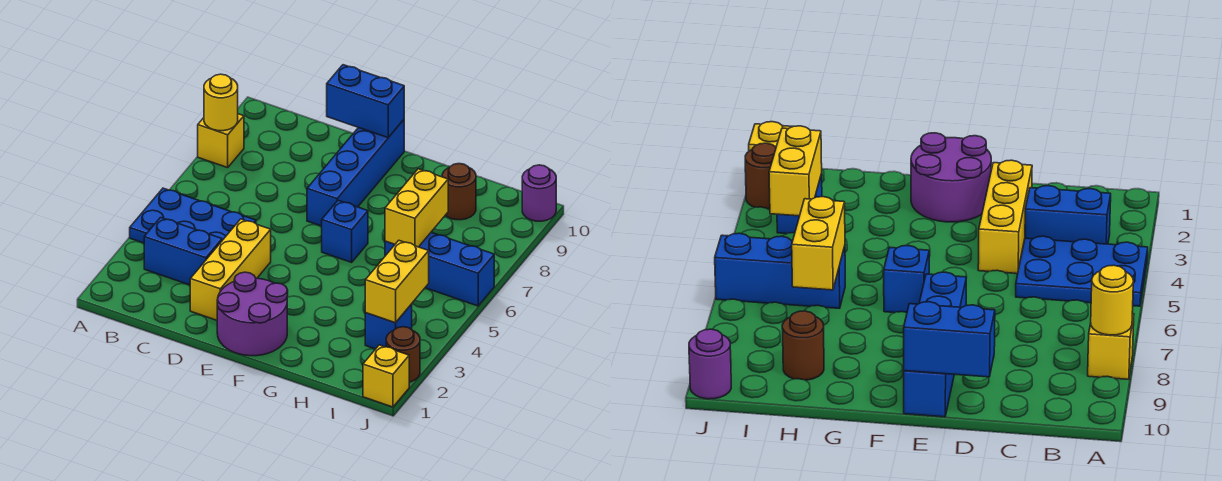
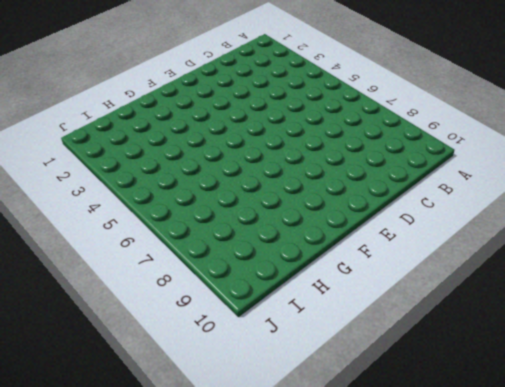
none -> blue plate A4:C5 level 1
none -> yellow brick A8 level 1
none -> blue brick B3:C3 level 1

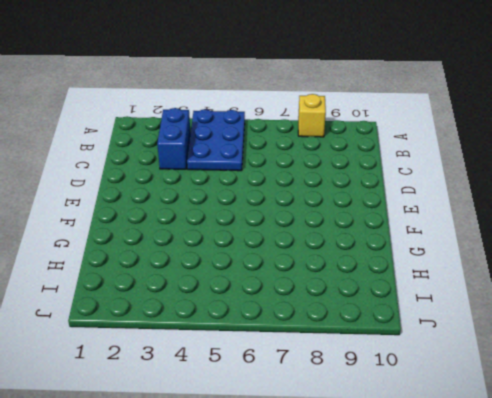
none -> yellow brick D2:D4 level 1
none -> purple round brick E1:F2 level 1
none -> blue brick E7:E10 level 1

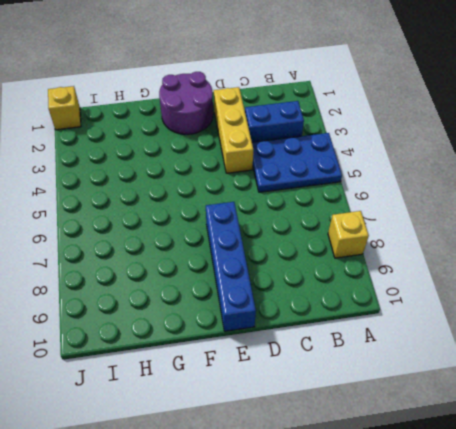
none -> blue brick F6 level 1
none -> blue brick H6:J6 level 1
none -> brown round brick H9 level 1

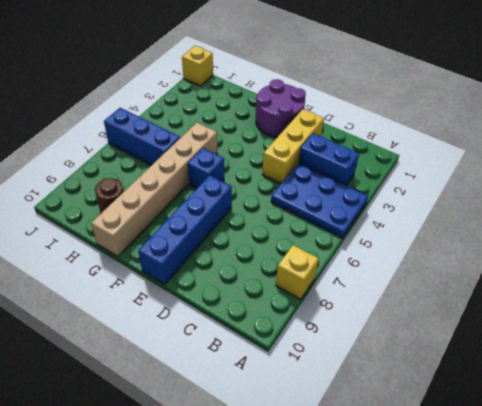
tan brick G5:G10 level 1 -> none
none -> blue brick I3 level 1
none -> brown round brick J2 level 1
none -> purple round brick J10 level 1

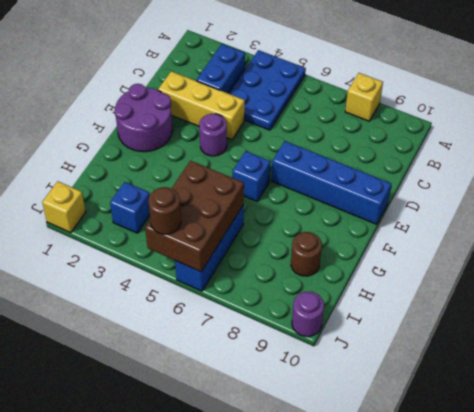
purple round brick E4 level 1 -> none
brown brick H5:J6 level 2 -> yellow brick H6:H7 level 2
brown round brick J5 level 3 -> brown round brick J2 level 1
none -> yellow round brick A8 level 2
none -> blue brick D10:E10 level 2
none -> yellow brick I3:I4 level 2

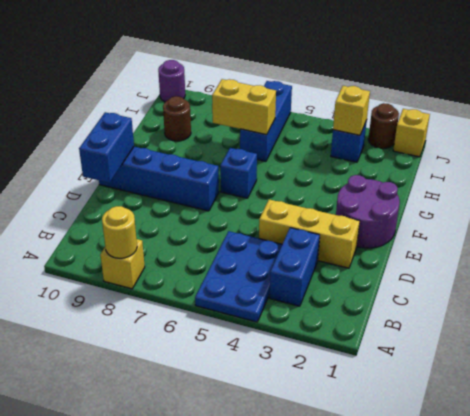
yellow brick I3 level 2 -> yellow brick I3:I4 level 2

